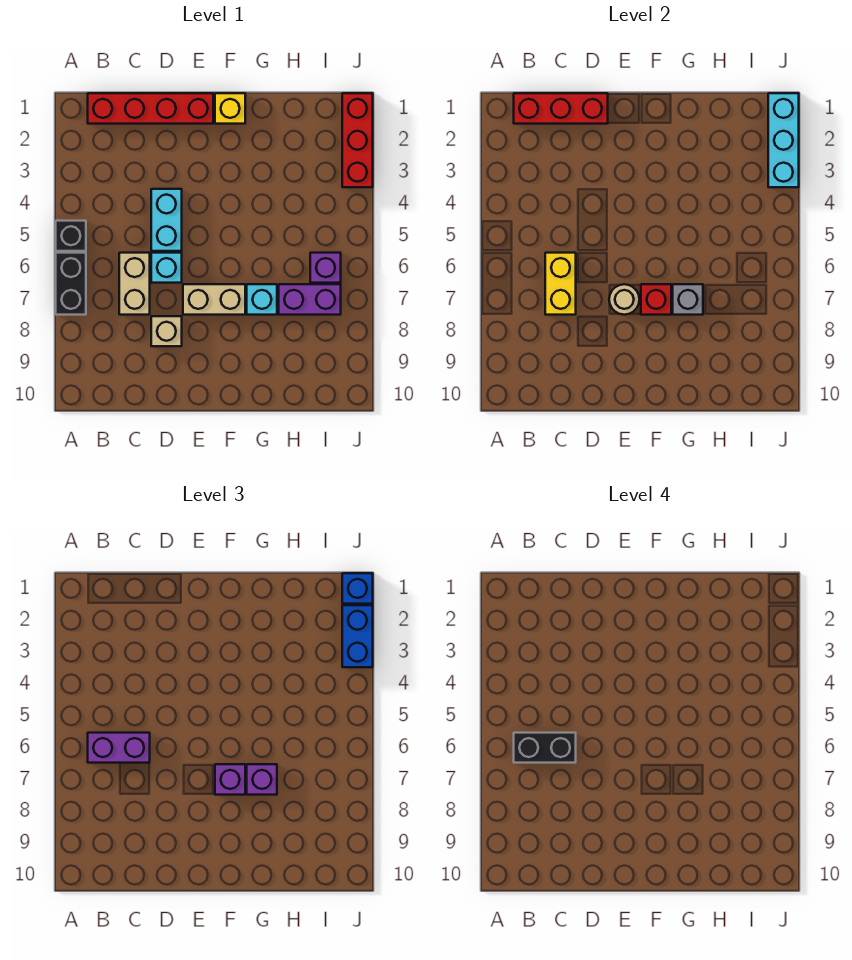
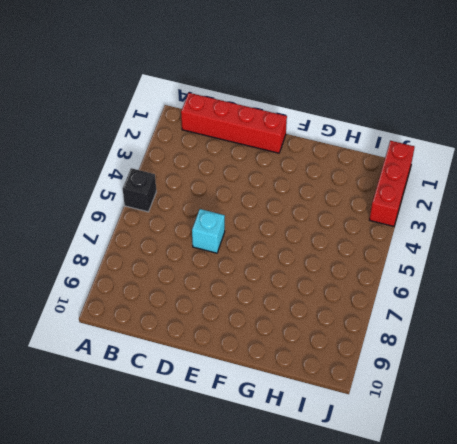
none -> black brick A6:A7 level 1
none -> tan brick C6:C7 level 1
none -> cyan brick D4:D5 level 1

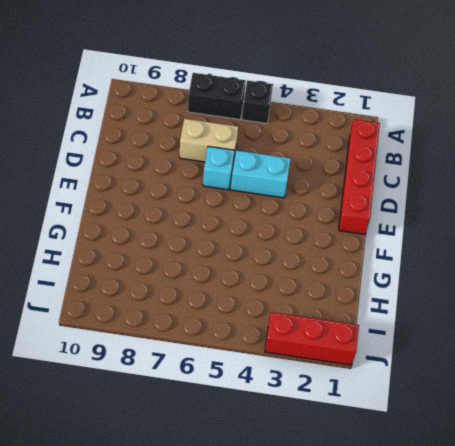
none -> tan brick D8 level 1
none -> tan brick E7:F7 level 1
none -> yellow brick F1 level 1

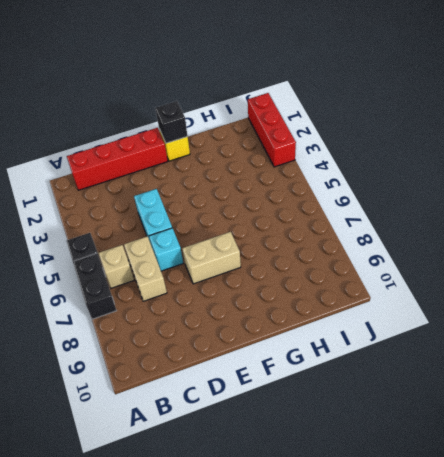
tan brick B6 level 1 -> tan brick D8 level 1
black brick F1 level 2 -> none
none -> cyan brick G7 level 1
none -> purple brick H7:I7 level 1
none -> purple brick I6 level 1

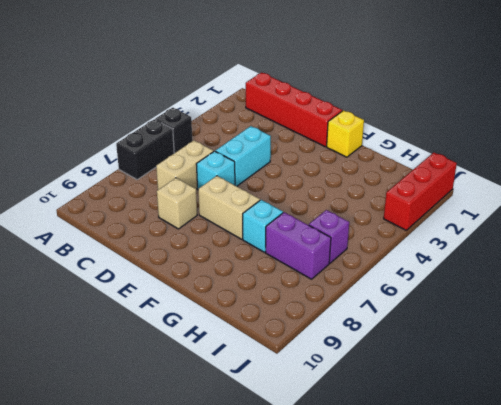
none -> red brick B1:D1 level 2
none -> yellow brick C6:C7 level 2
none -> tan round brick E7 level 2

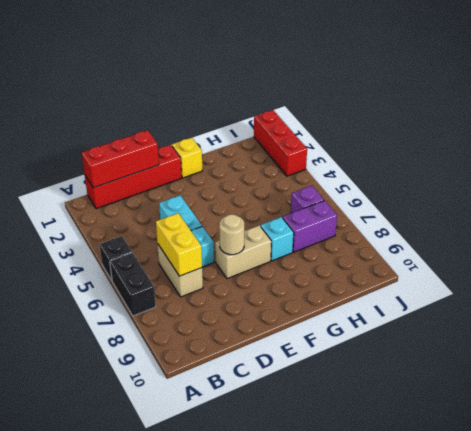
none -> tan brick D8 level 1
none -> red brick F7 level 2
none -> grey brick G7 level 2

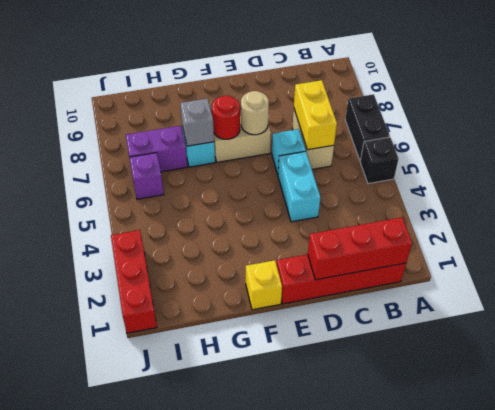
red round brick F7 level 2 -> red brick F7 level 2
none -> tan brick D8 level 1
none -> cyan brick J1:J3 level 2
none -> purple brick B6:C6 level 3

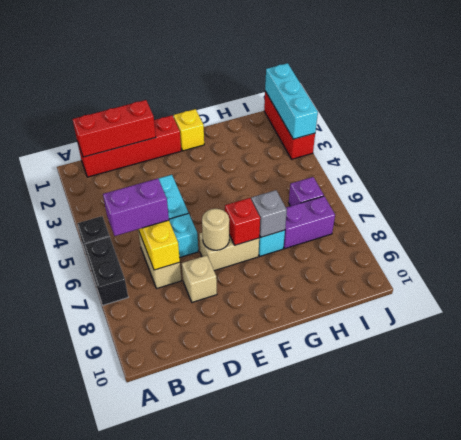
none -> purple brick F7 level 3
none -> purple brick G7 level 3
none -> blue brick J1 level 3

